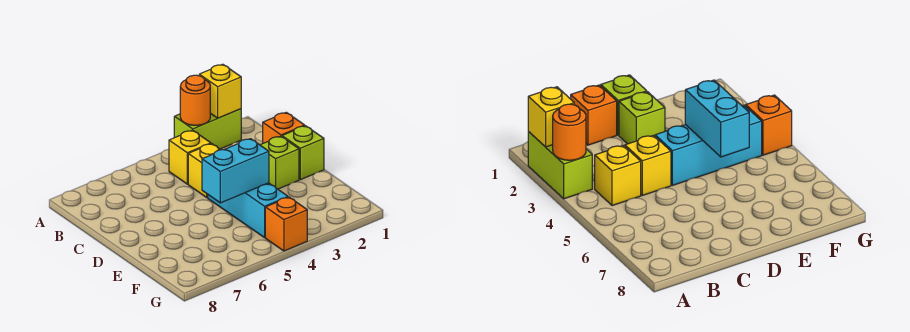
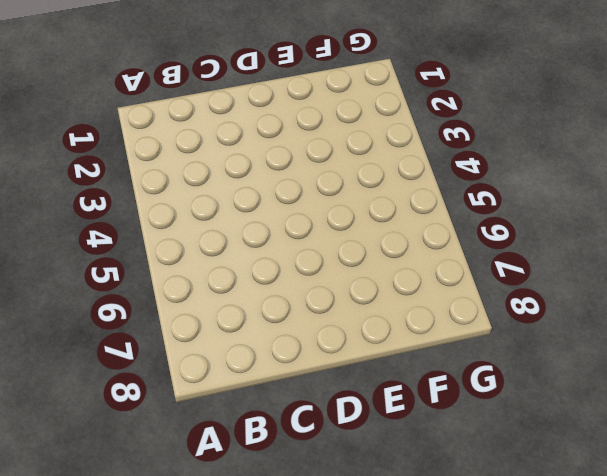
none -> lime brick A2:A3 level 1
none -> yellow brick B4 level 1

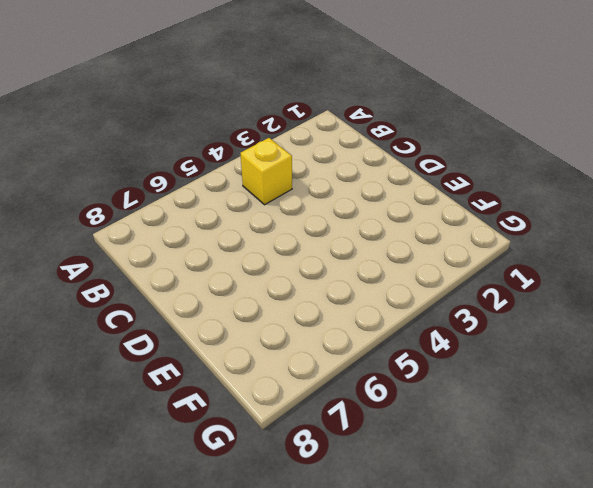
none -> lime brick A2:A3 level 1
none -> orange brick C1 level 1

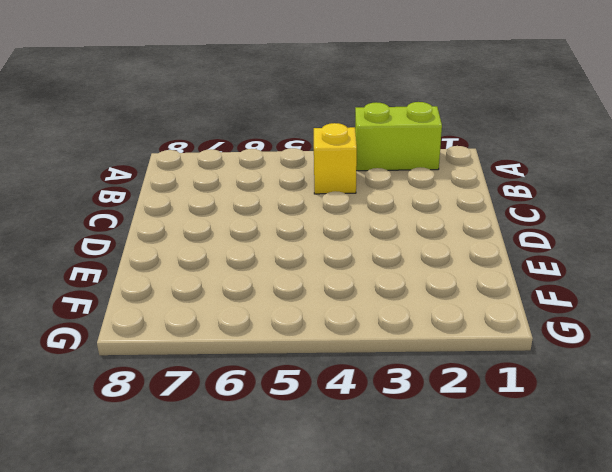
none -> orange brick C1 level 1
none -> yellow brick C4 level 1

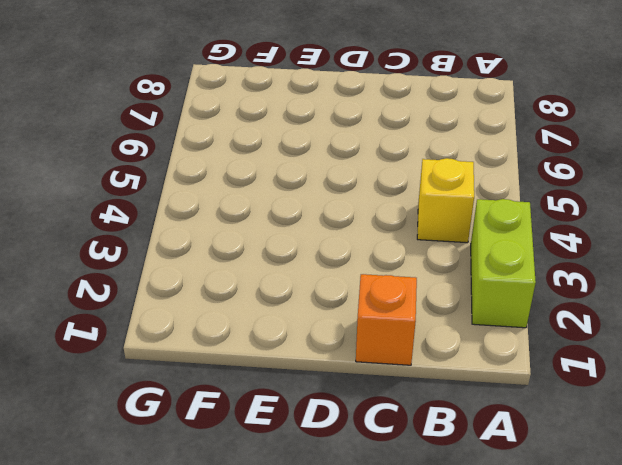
none -> yellow brick C4 level 1
none -> lime brick D1 level 1

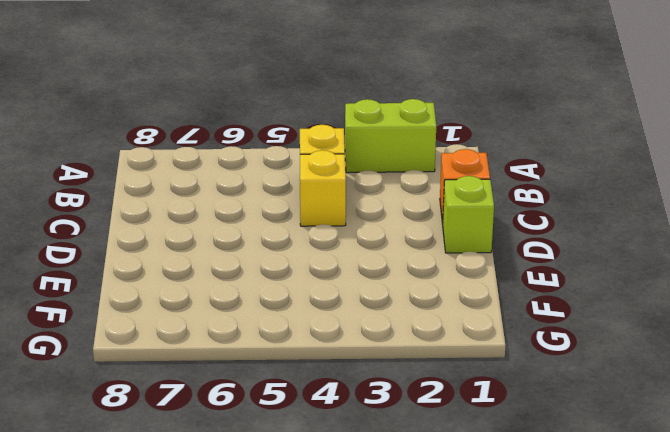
none -> lime brick D2 level 1
none -> cyan brick D4:F4 level 1

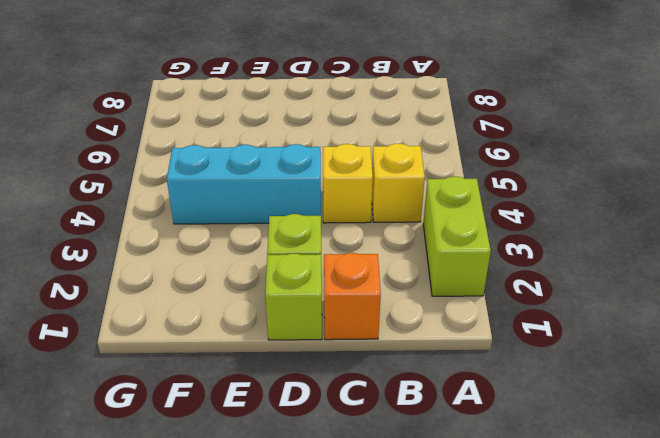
none -> orange brick G4 level 1
none -> yellow brick A2 level 2

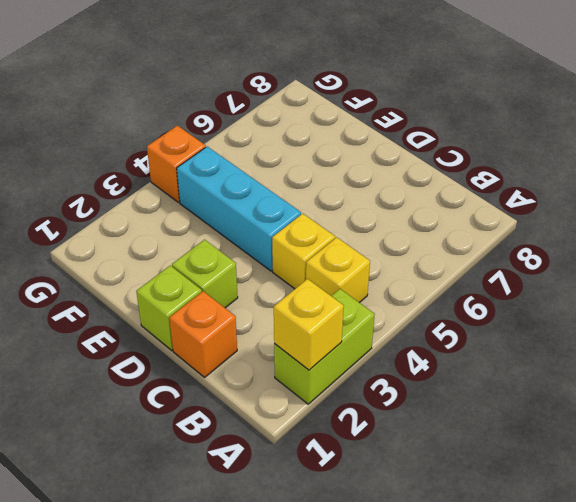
none -> orange round brick A3 level 2
none -> cyan brick E4:E5 level 2

